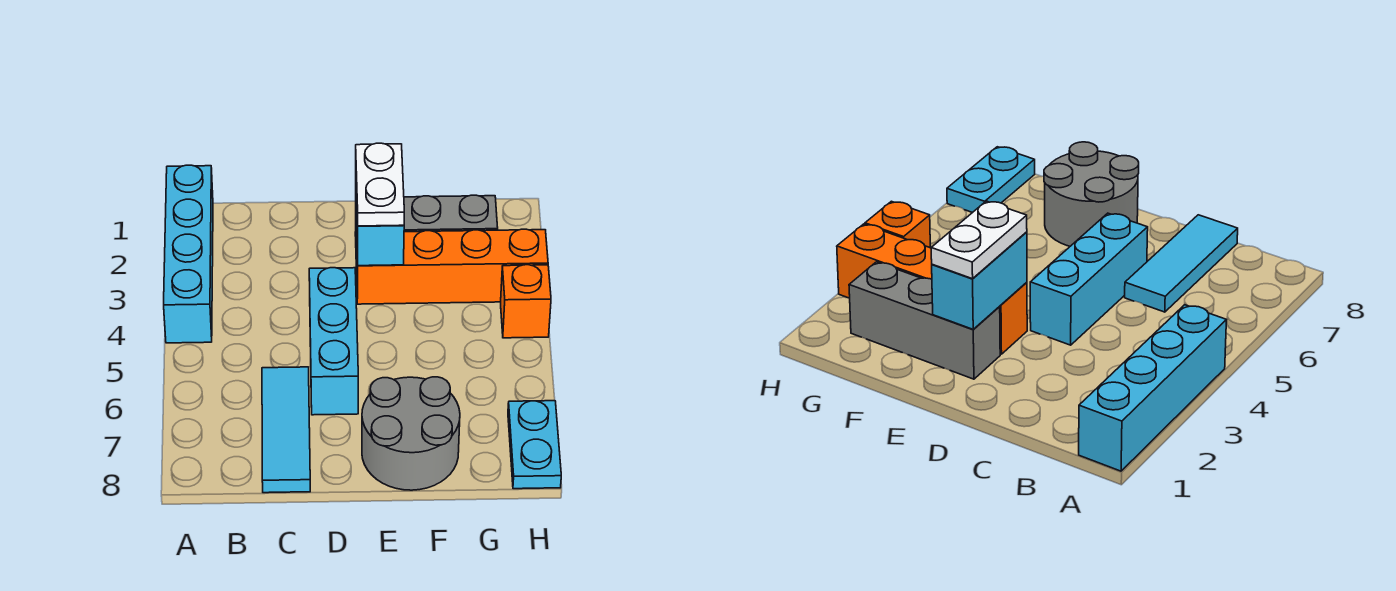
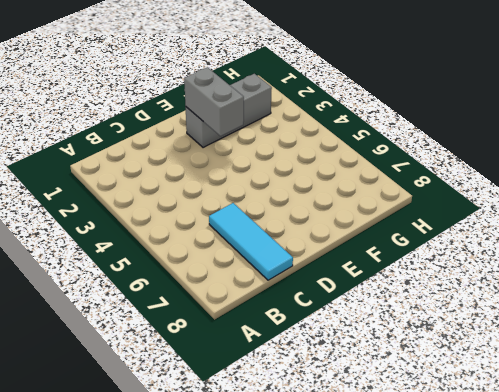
grey brick E2:E3 level 2 -> cyan brick E2:E3 level 2
none -> cyan brick A1:A4 level 1
none -> cyan brick D4:D6 level 1

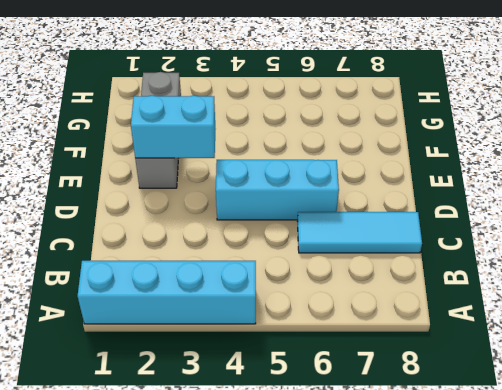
none -> orange brick E3:H3 level 1
none -> grey round brick E7:F8 level 1

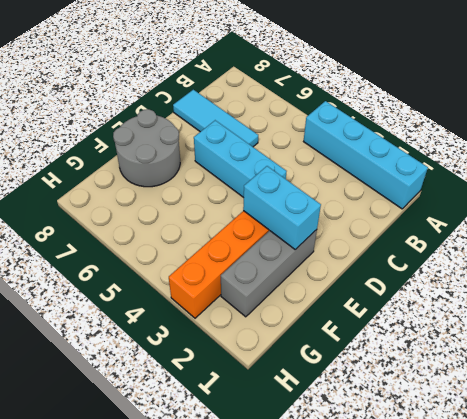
none -> orange brick H4 level 1
none -> cyan plate H7:H8 level 1

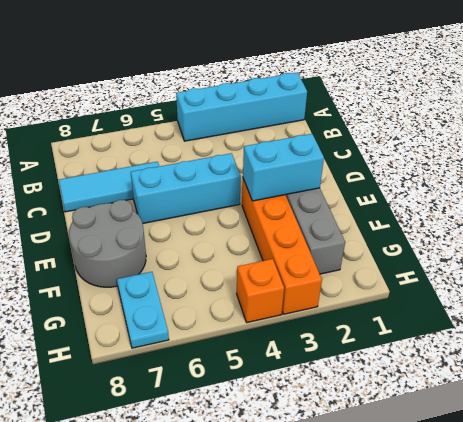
cyan plate G7:H7 level 1 -> cyan plate H7:H8 level 1
none -> white plate E2:E3 level 3

